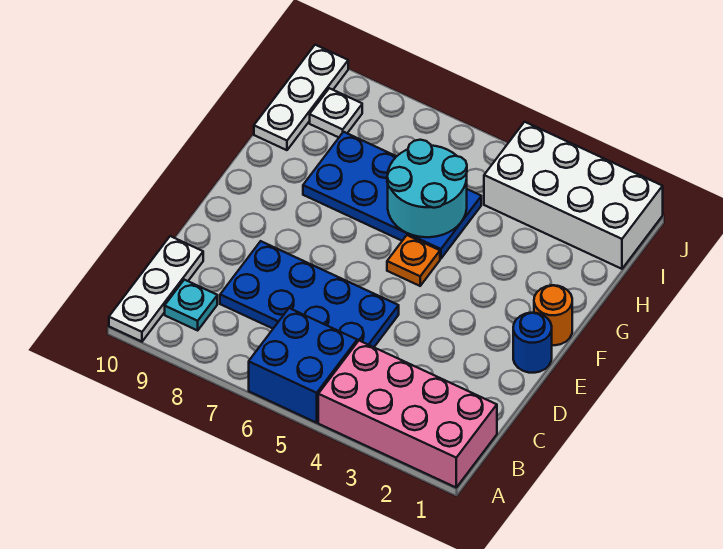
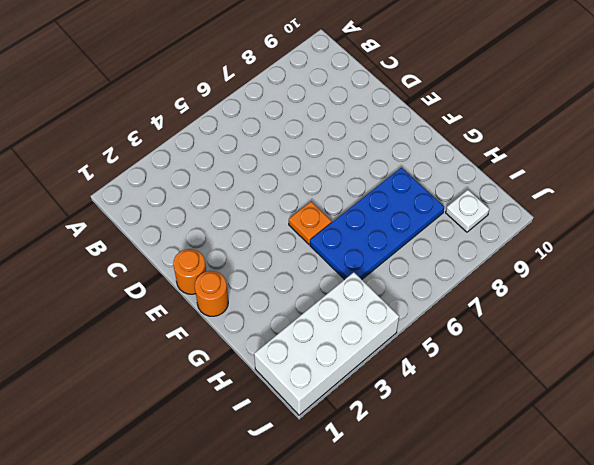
orange round brick E1 level 1 -> blue round brick E1 level 1
none -> pink brick A1:B4 level 1
none -> blue brick A5:B6 level 1
none -> white plate A10:C10 level 1

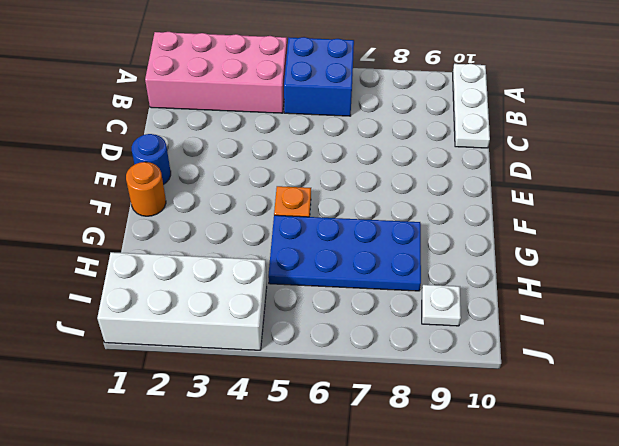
none -> cyan plate B9 level 1
none -> blue plate C5:D8 level 1
none -> white plate H10:J10 level 1

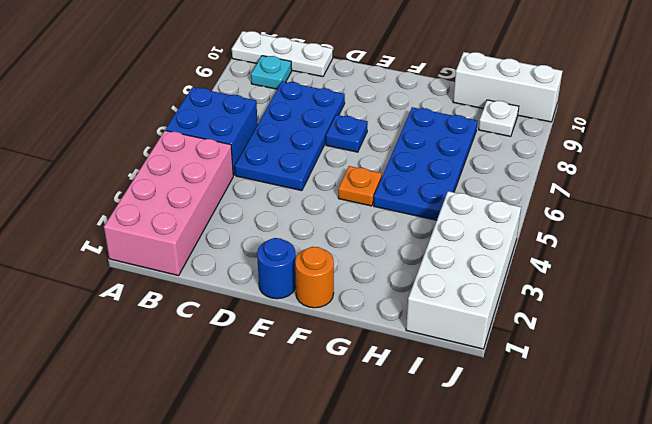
blue plate E7 level 1 -> none
white brick H10:J10 level 1 -> white plate H10:J10 level 1
none -> cyan round brick G5:H6 level 2

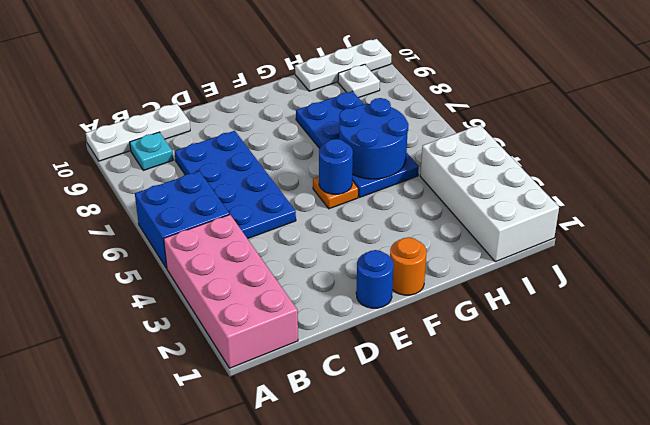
blue round brick F5 level 2 -> none
blue round brick G5:H6 level 2 -> cyan round brick G5:H6 level 2

